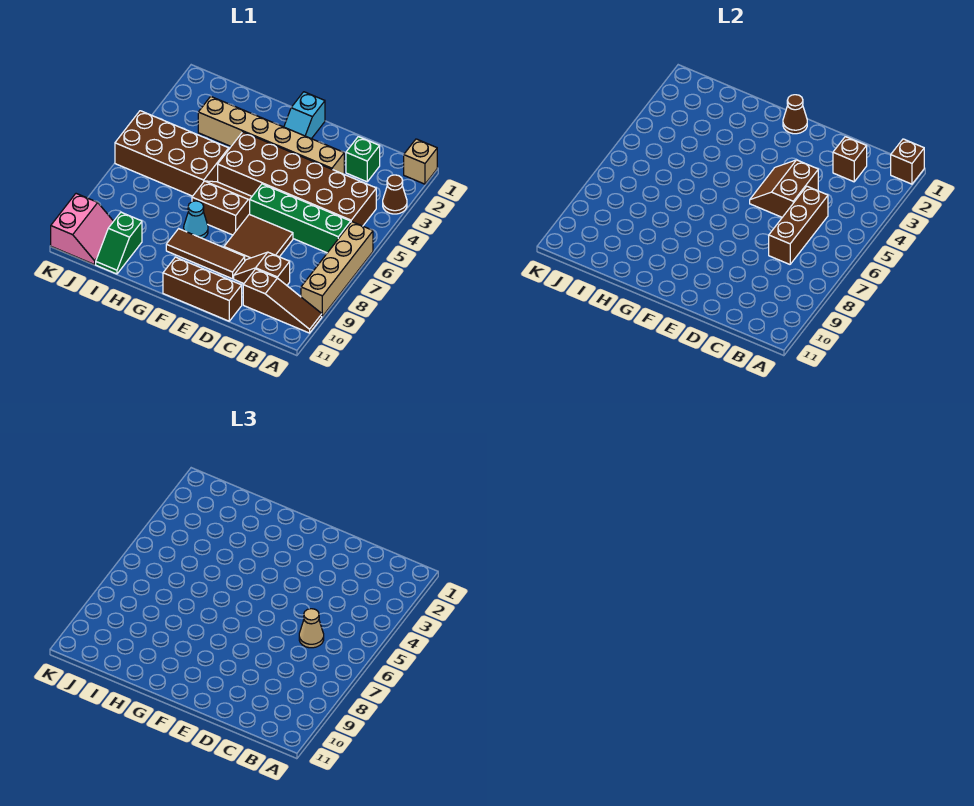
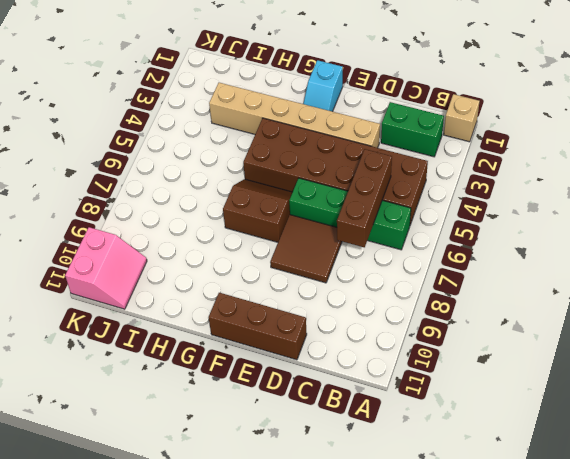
green brick B2:C2 level 1 -> green brick C2 level 1
none -> brown cone A3 level 1
none -> tan brick A6:A9 level 1
none -> brown slope A10:C10 level 1 top C

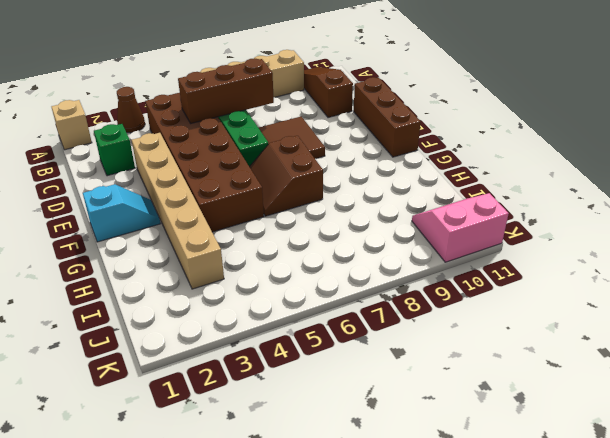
none -> brown slope C9:D9 level 1 top C
none -> brown tile E9:G9 level 1
none -> cyan cone G8 level 1

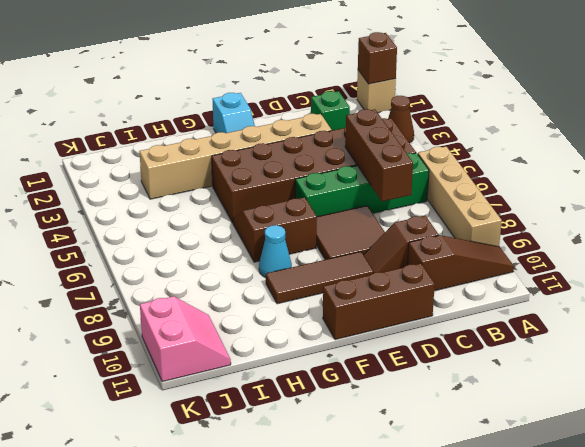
none -> brown brick H5:K6 level 1
none -> green slope I10:I11 level 1 top 10
none -> brown brick C2 level 2

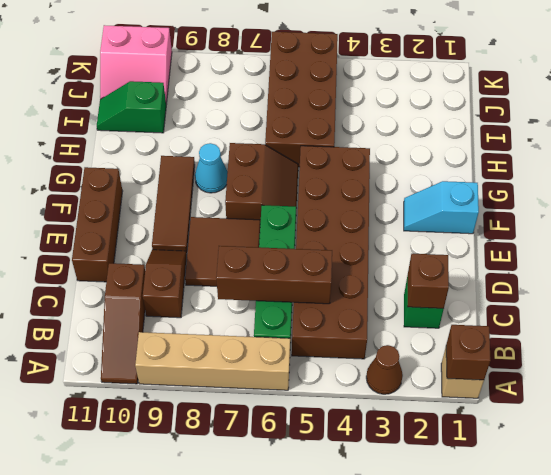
none -> tan brick D3:I3 level 1
none -> brown slope D4:E5 level 2 top D
none -> brown cone F1 level 2

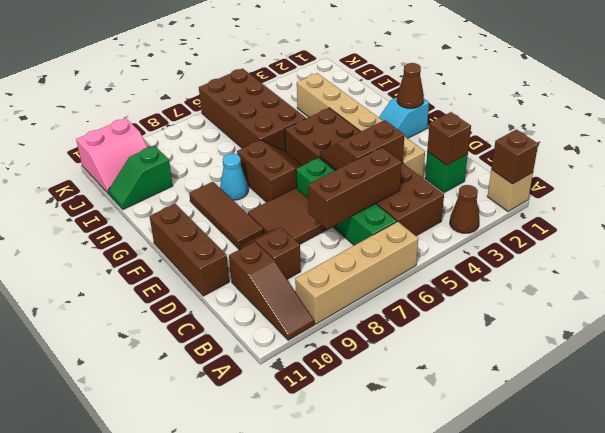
none -> tan cone C6 level 3

